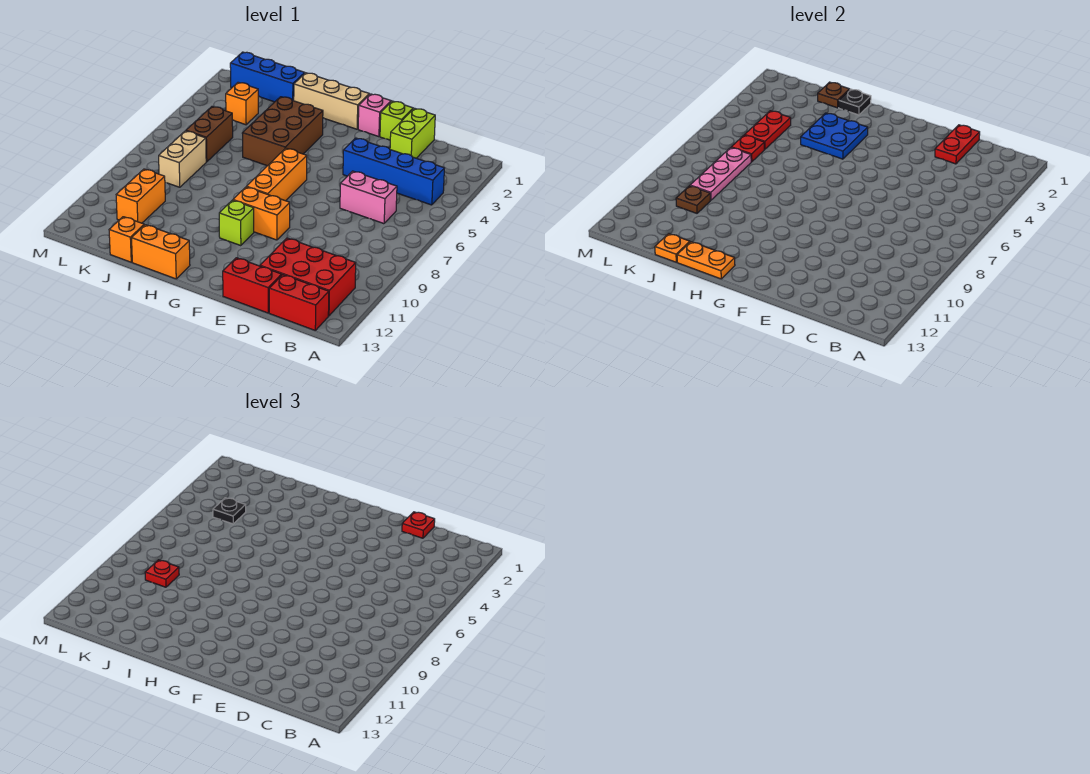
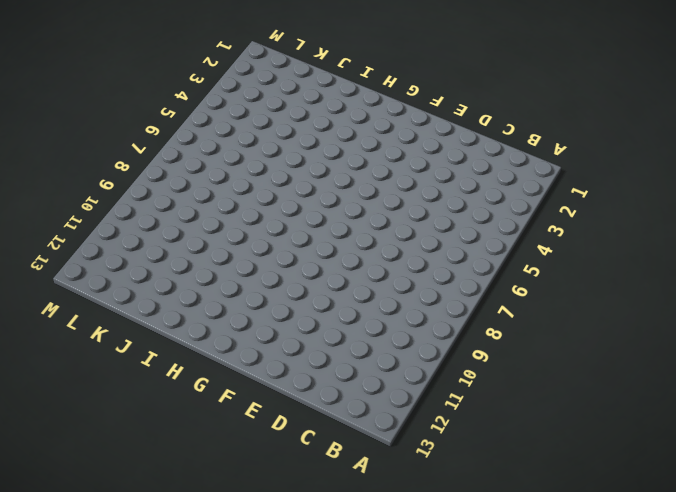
none -> blue brick B4:E4 level 1
none -> red brick B11:D12 level 1
none -> red brick B13:C13 level 1
none -> pink brick C6:D6 level 1

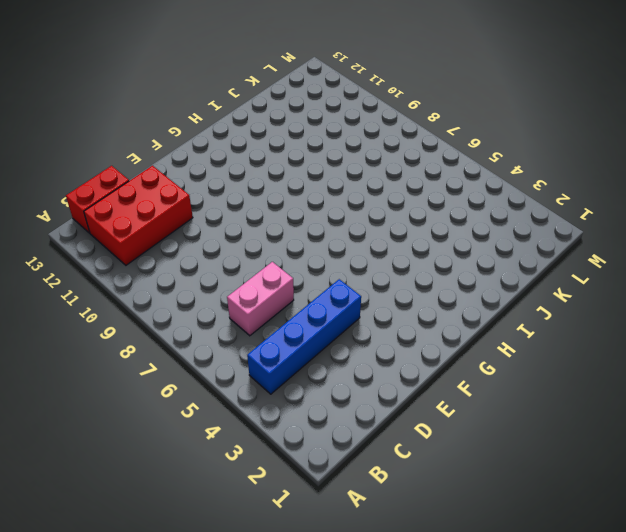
none -> lime brick D1:D2 level 1
none -> red brick D13:E13 level 1
none -> lime brick E1 level 1
none -> pink brick F1 level 1

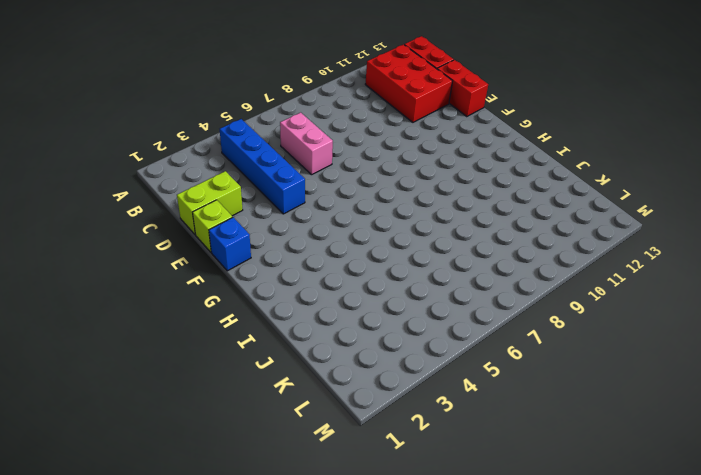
blue brick F1 level 1 -> pink brick F1 level 1
none -> orange brick F9:G9 level 1
none -> tan brick G1:I1 level 1
none -> orange brick G6:G8 level 1
none -> lime brick G10 level 1

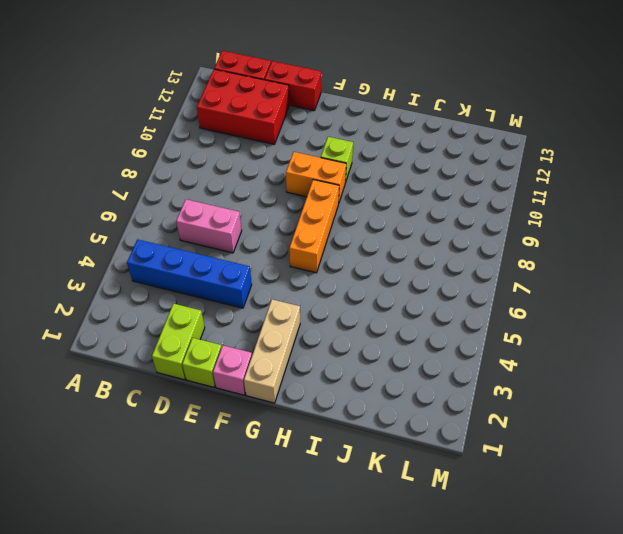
tan brick G1:G3 level 1 -> tan brick G1:I1 level 1
none -> brown brick H3:I5 level 1
none -> orange brick H13:I13 level 1
none -> blue brick J1:L1 level 1
none -> orange brick J13 level 1

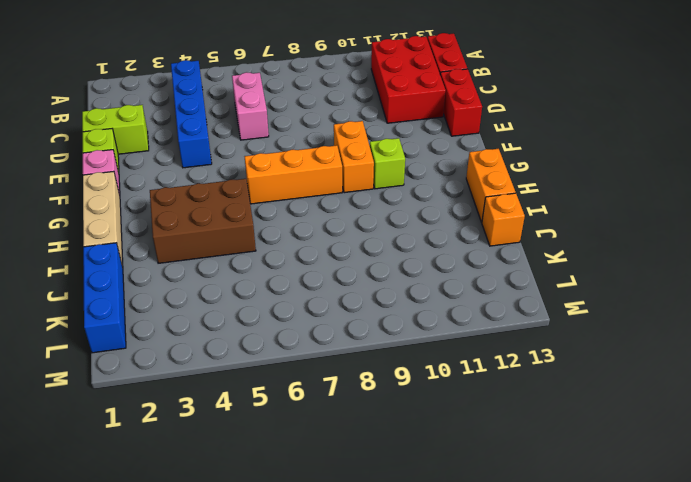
none -> orange brick K3 level 1
none -> brown brick K5:K6 level 1
none -> tan brick K7:K8 level 1
none -> orange brick K10:K11 level 1

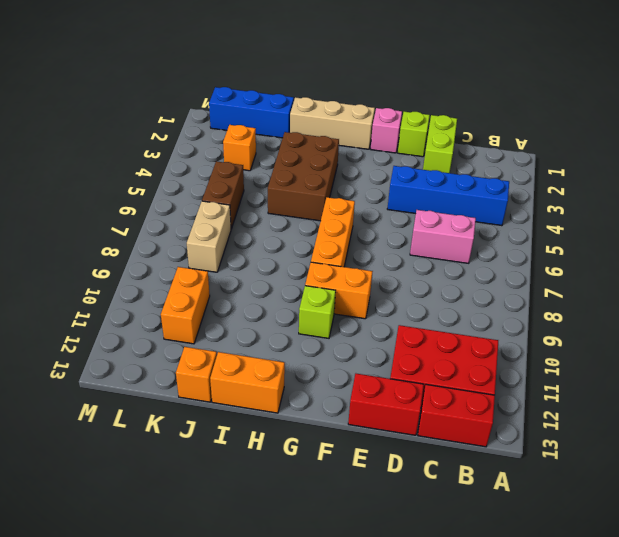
none -> red plate D1:D2 level 2
none -> blue plate H3:I4 level 2
none -> orange plate H13:I13 level 2
none -> black plate I1 level 2

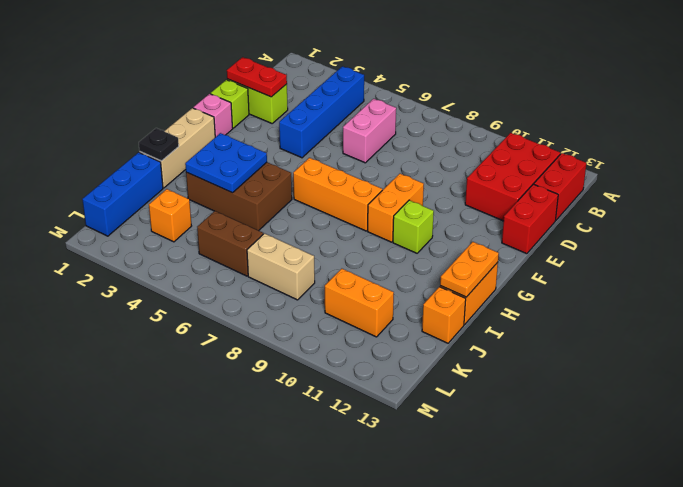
none -> brown plate J1 level 2
none -> orange plate J13 level 2
none -> red plate K4:K5 level 2
none -> red plate K6 level 2

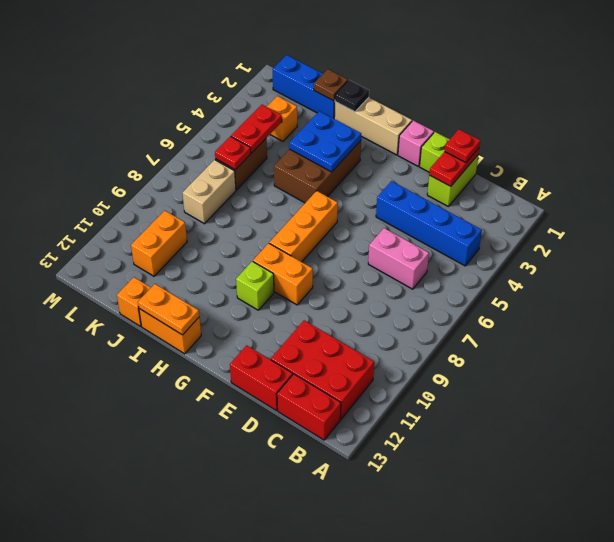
none -> orange plate J13 level 2
none -> pink plate K7:K9 level 2
none -> brown plate K10 level 2
none -> black plate K4 level 3

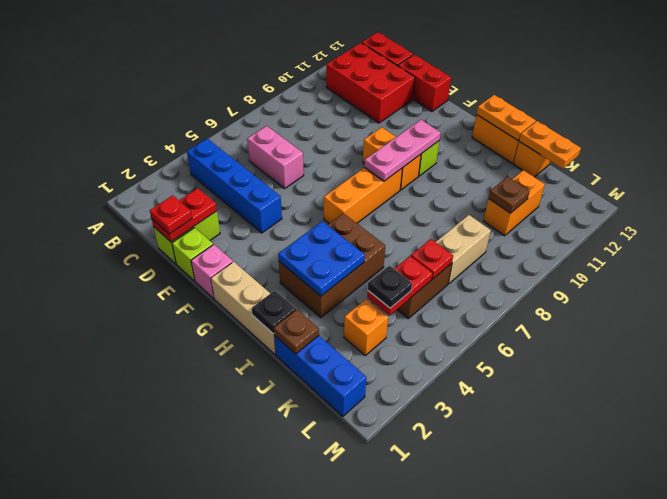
pink plate G8:G10 level 2 -> pink plate K7:K9 level 2
orange plate J13:K13 level 2 -> orange plate J13 level 2
none -> red plate K9 level 3

